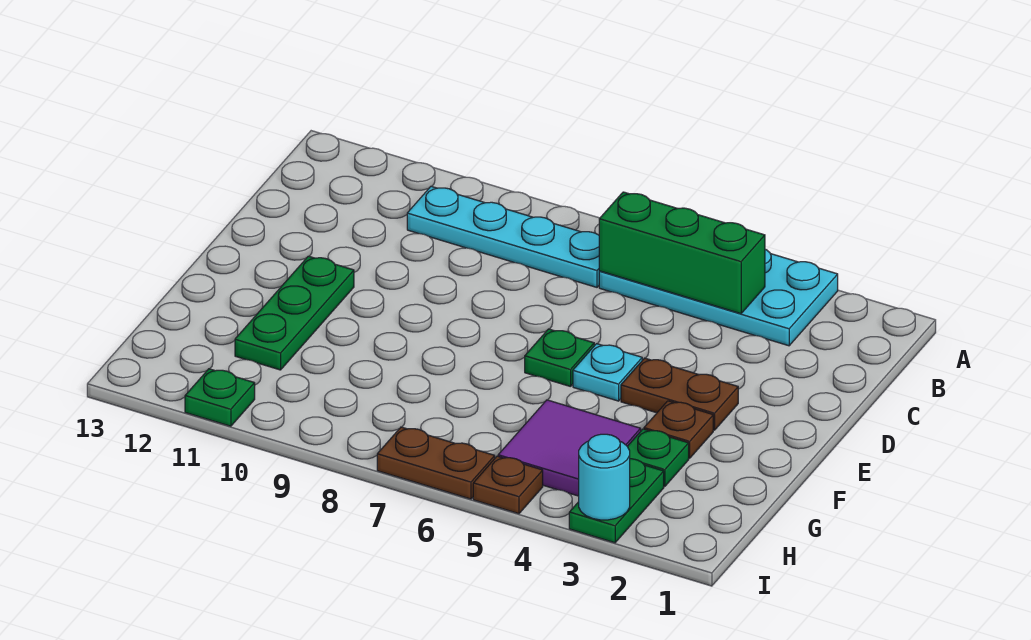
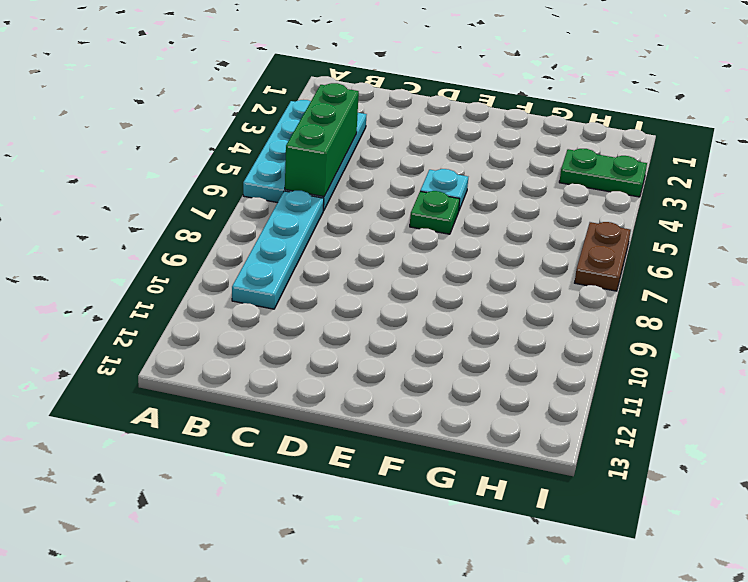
none -> brown plate E3:E4 level 1
none -> green plate E11:G11 level 1
none -> brown plate F3 level 1

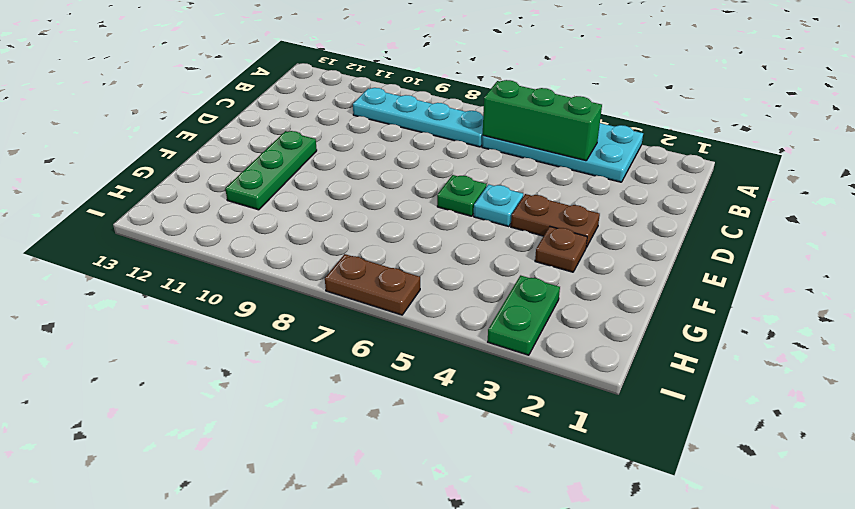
none -> green plate G3 level 1
none -> purple tile G4:H5 level 1
none -> brown plate I5 level 1

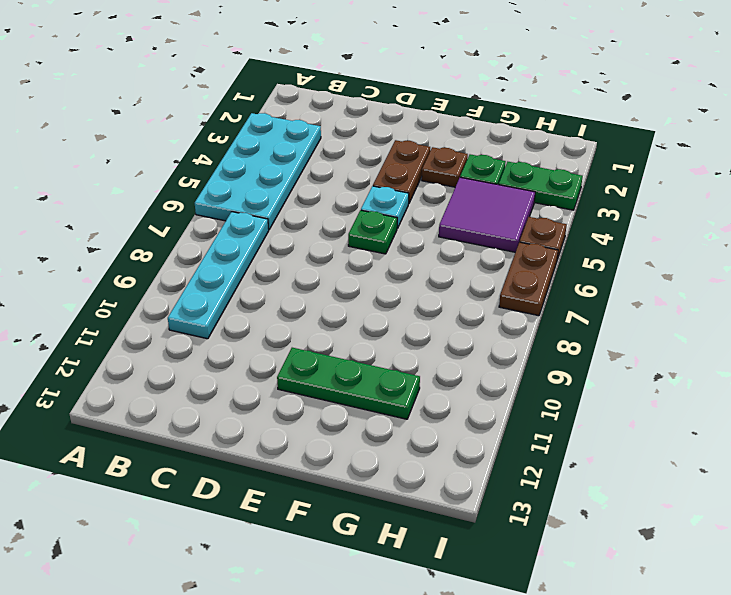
none -> green plate I11 level 1
none -> green brick B4:B6 level 2
none -> cyan round brick I3 level 2

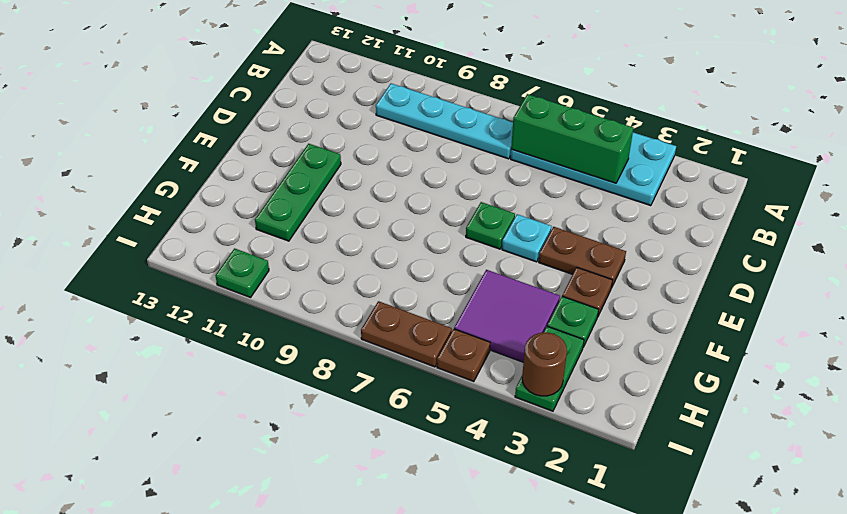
brown round brick I3 level 2 -> cyan round brick I3 level 2

